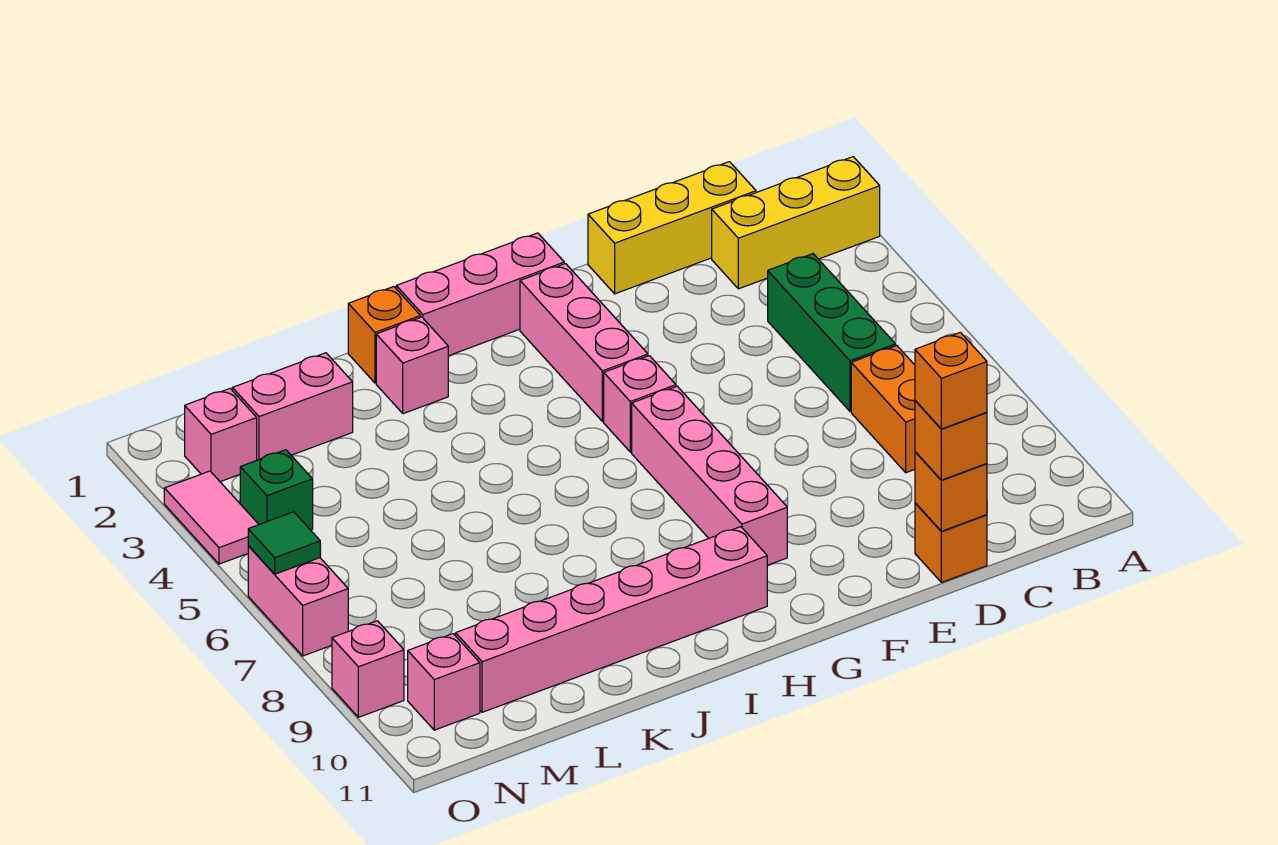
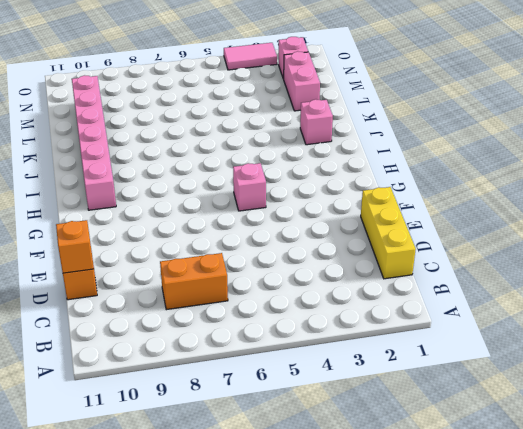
none -> yellow brick A2:C2 level 1
none -> green brick C4:C6 level 1
none -> pink brick G1:I1 level 1

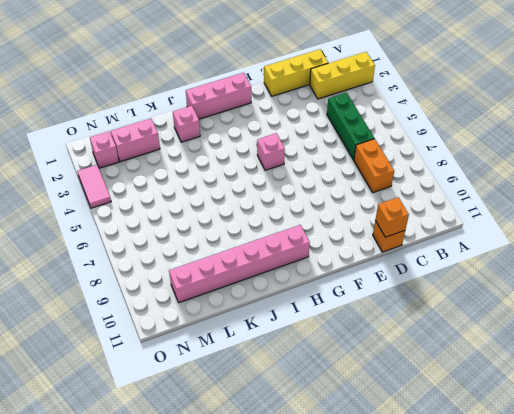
none -> pink brick G2:G4 level 1
none -> pink brick G6:G9 level 1
none -> orange brick J1 level 1

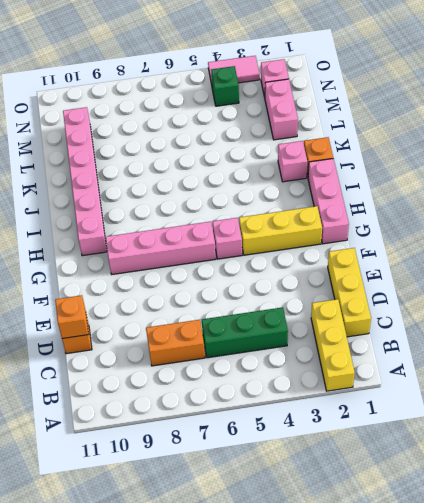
yellow brick G2:G4 level 1 -> pink brick G2:G4 level 1
none -> pink brick N10 level 1
none -> pink brick O6:O7 level 1
none -> pink brick O9 level 1

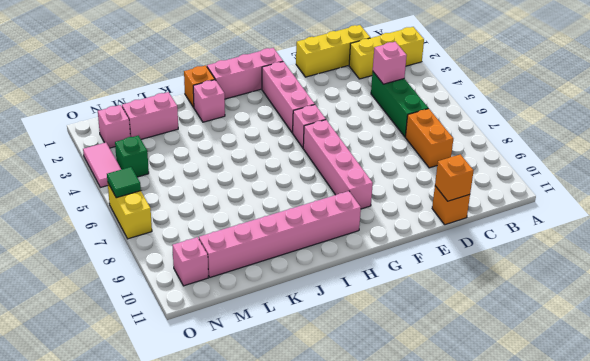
pink brick C4 level 2 -> pink brick O9 level 1
yellow brick O6:O7 level 1 -> pink brick O6:O7 level 1
none -> orange brick D11 level 3
none -> orange brick D11 level 4

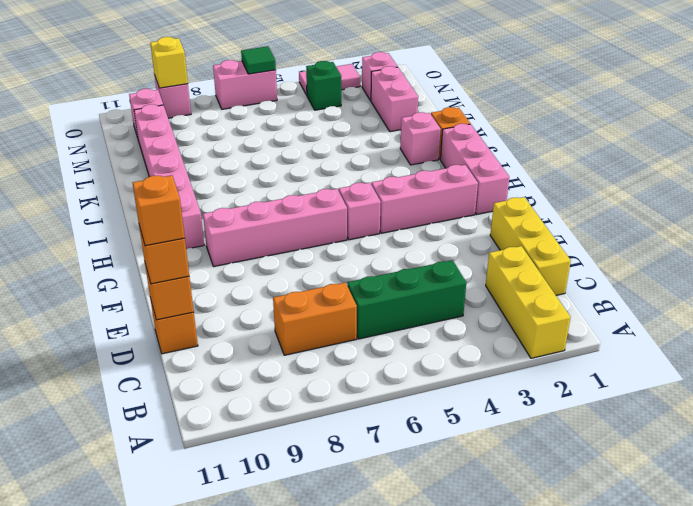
yellow brick O9 level 2 -> none

